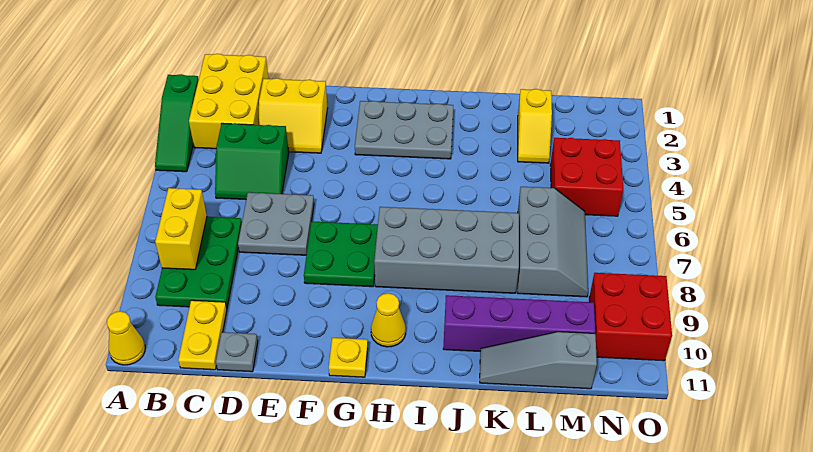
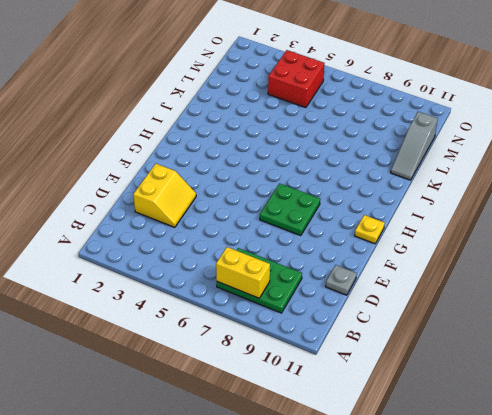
none -> green slope A2:A4 level 1 top 2
none -> yellow cone A11 level 1
none -> yellow brick B1:C3 level 1

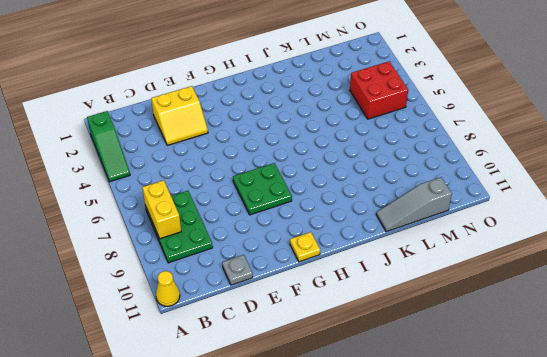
none -> yellow brick B1:C3 level 1
none -> green slope C4:D5 level 1 top 4
none -> yellow plate C10:C11 level 1

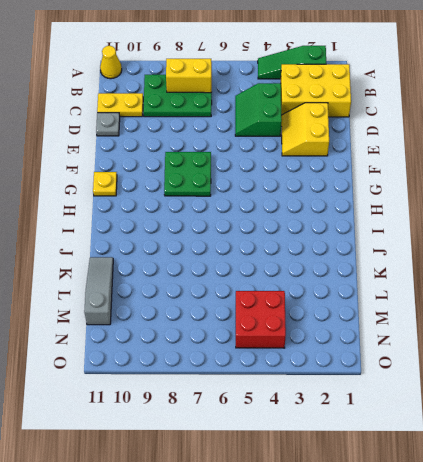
none -> grey plate D6:E7 level 1
none -> grey plate G2:I3 level 1
none -> grey brick H7:K8 level 1

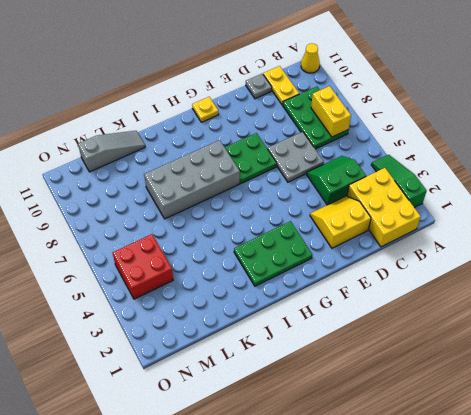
green plate G2:I3 level 1 -> grey plate G2:I3 level 1
none -> yellow cone H10 level 1
none -> purple brick J10:M10 level 1
none -> yellow slope L2:L3 level 1 top 2

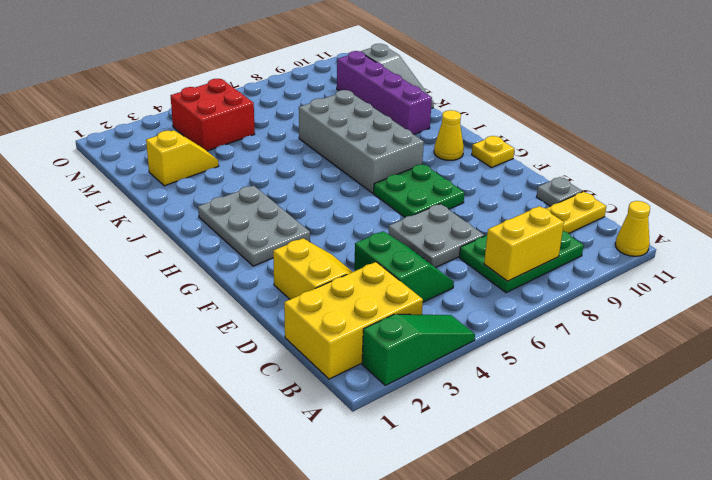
none -> grey slope L6:M8 level 1 top L
none -> red brick N9:O10 level 1

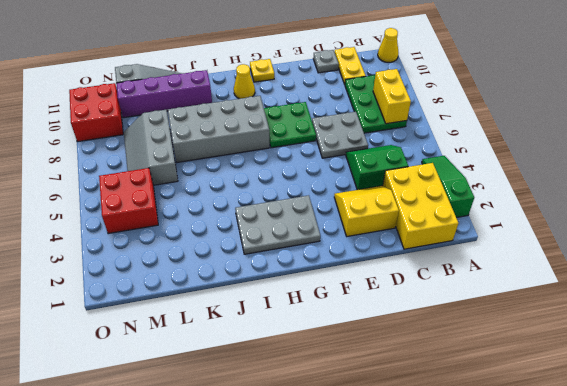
none -> yellow slope L2:L3 level 1 top 2

